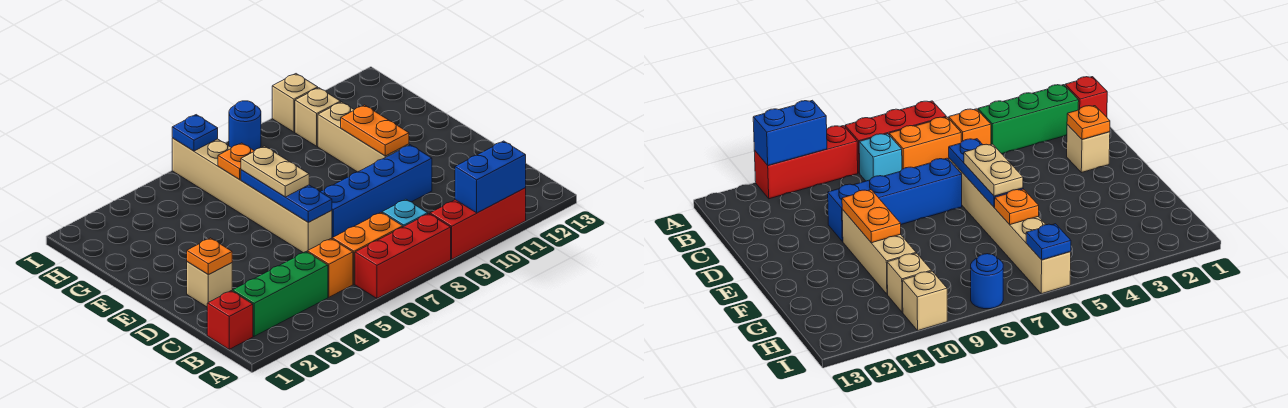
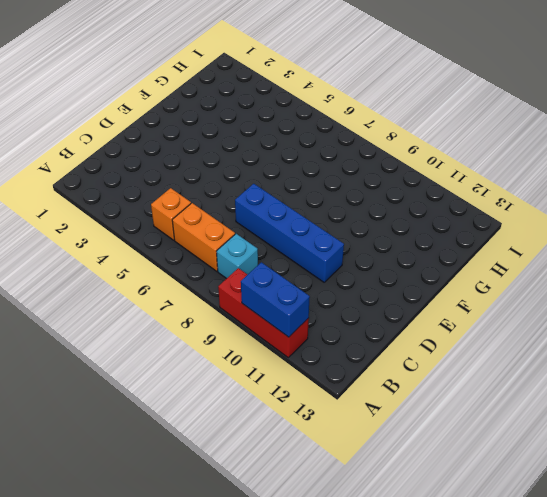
none -> red brick A6:A8 level 1
none -> red brick B1 level 1
none -> green brick B2:B4 level 1

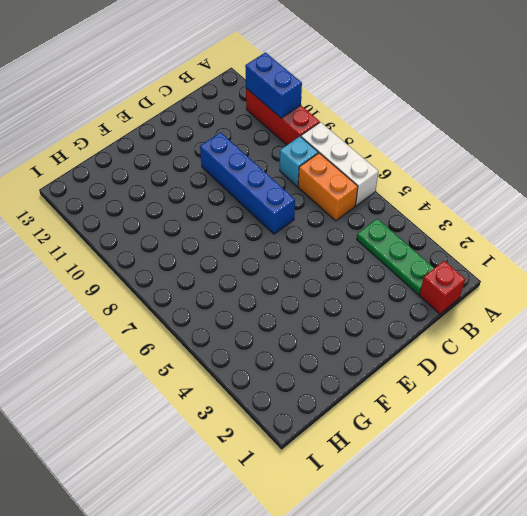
white brick A6:A8 level 1 -> red brick A6:A8 level 1
green plate B2:B4 level 1 -> green brick B2:B4 level 1
none -> orange brick B5 level 1
none -> tan brick D2 level 1
none -> tan brick D6:I6 level 1

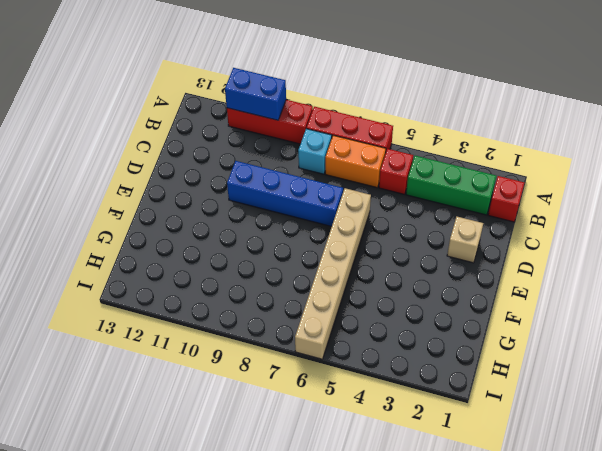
red brick B5 level 1 -> orange brick B5 level 1
none -> tan brick E10:G10 level 1
none -> tan brick H10 level 1
none -> blue round brick I8 level 1

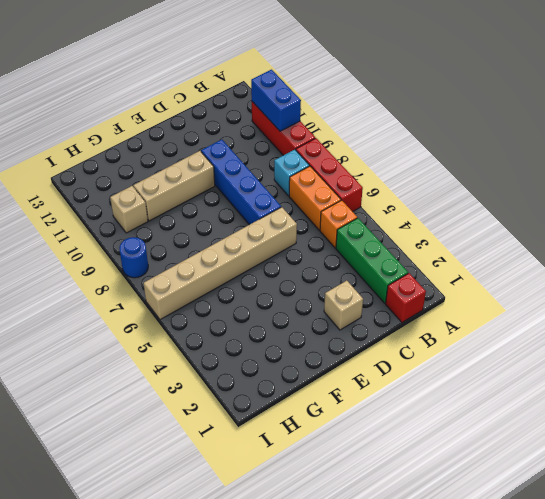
none -> tan brick I10 level 1
none -> orange plate D2 level 2
none -> blue plate D6:F6 level 2

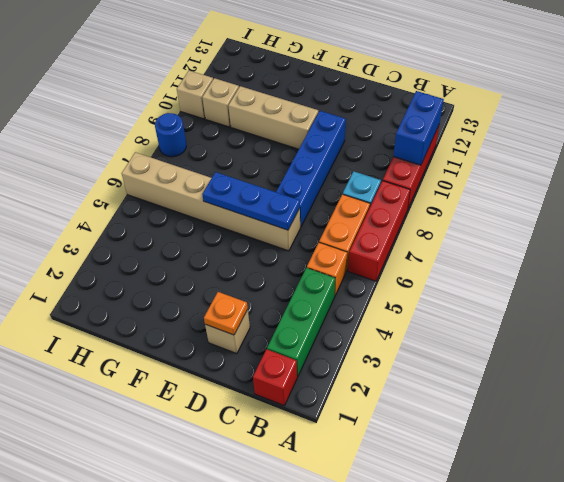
none -> orange plate E10:F10 level 2
none -> orange plate G6 level 2
none -> blue plate I6 level 2

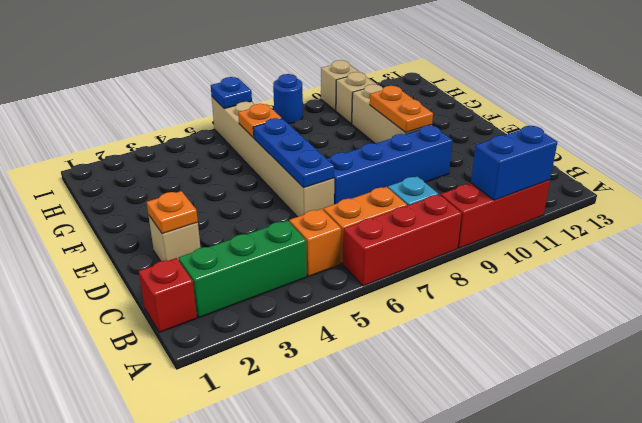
none -> tan plate E6:F6 level 3

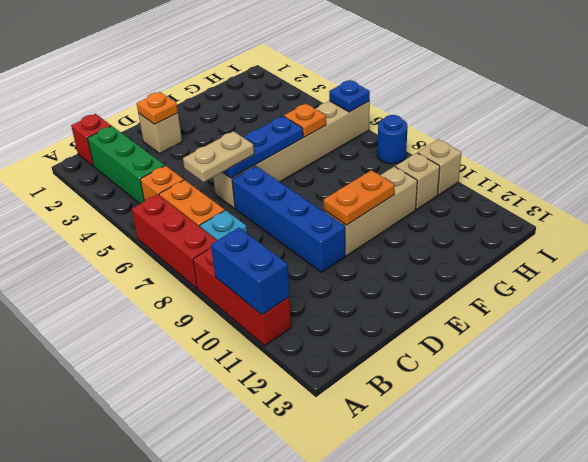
tan plate C6:D6 level 3 -> tan plate E6:F6 level 3

